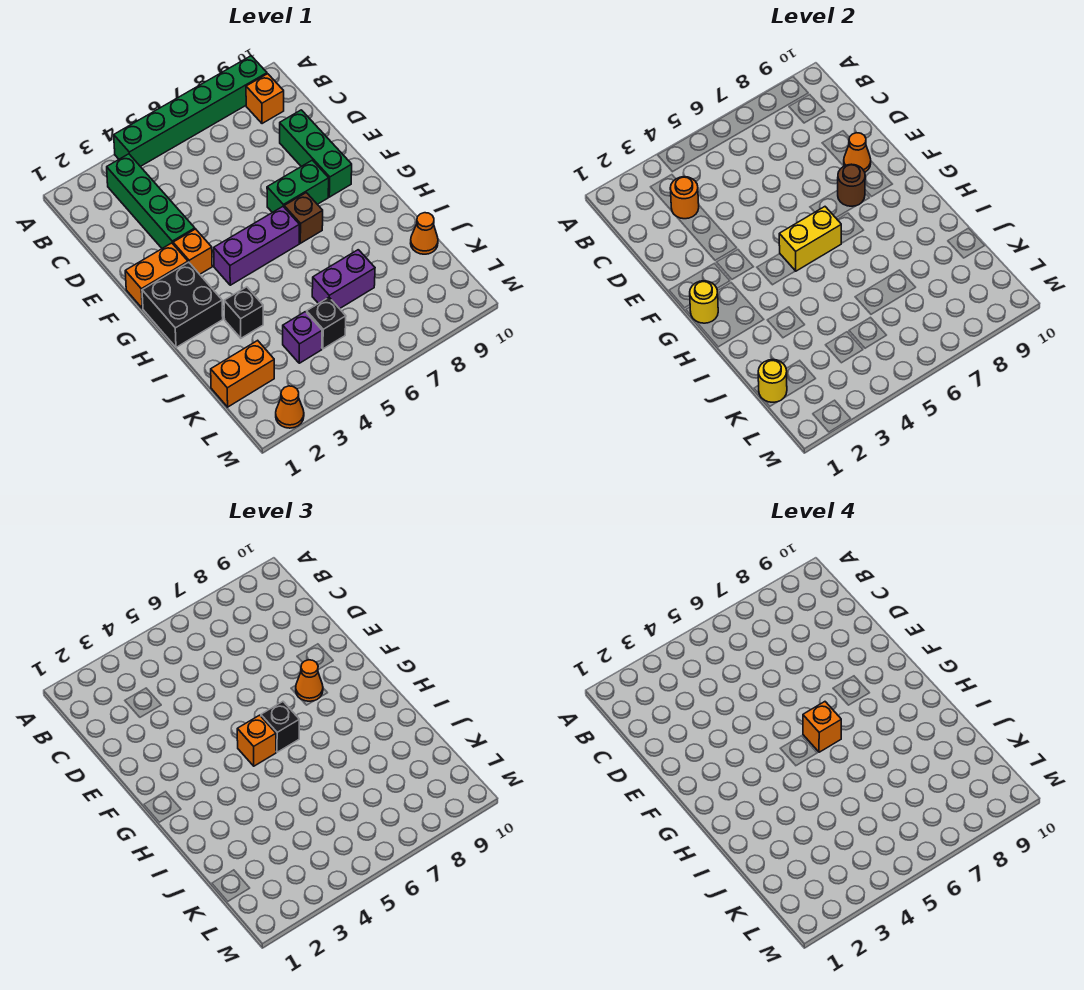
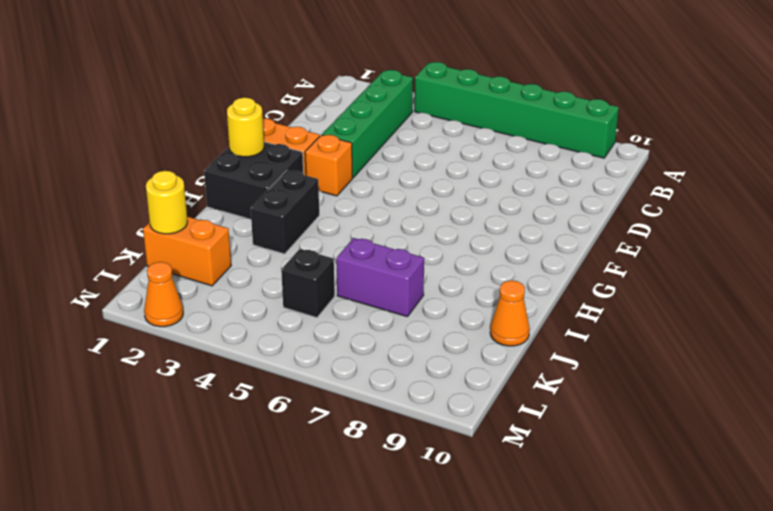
black brick H3:I3 level 1 -> black brick I3 level 1
none -> orange brick B9 level 1
none -> green brick D9:F9 level 1
none -> green brick F7:F8 level 1

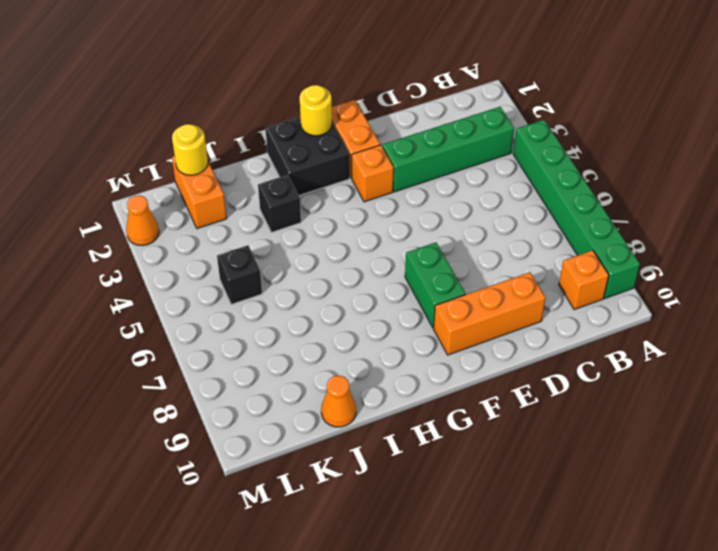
orange brick D9:F9 level 1 -> green brick D9:F9 level 1
none -> purple brick G4:G6 level 1
none -> brown brick G7 level 1
none -> purple brick J6:J7 level 1

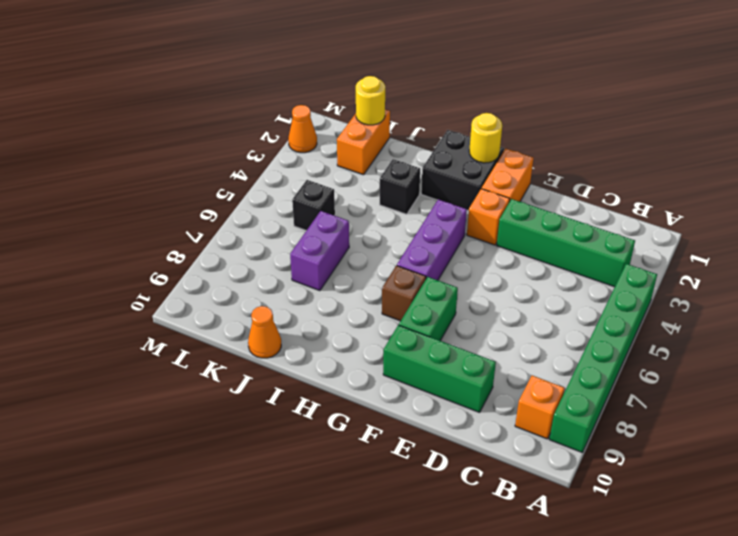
none -> purple brick K4 level 1
none -> orange round brick C3 level 2
none -> orange cone E9 level 2

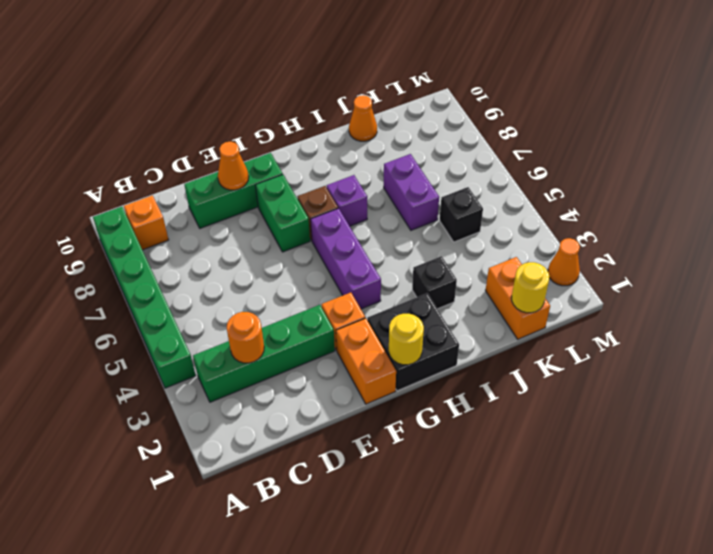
purple brick H7 level 1 -> purple brick K4 level 1
none -> brown round brick F8 level 2
none -> yellow brick G5:G6 level 2
none -> orange cone F8 level 3

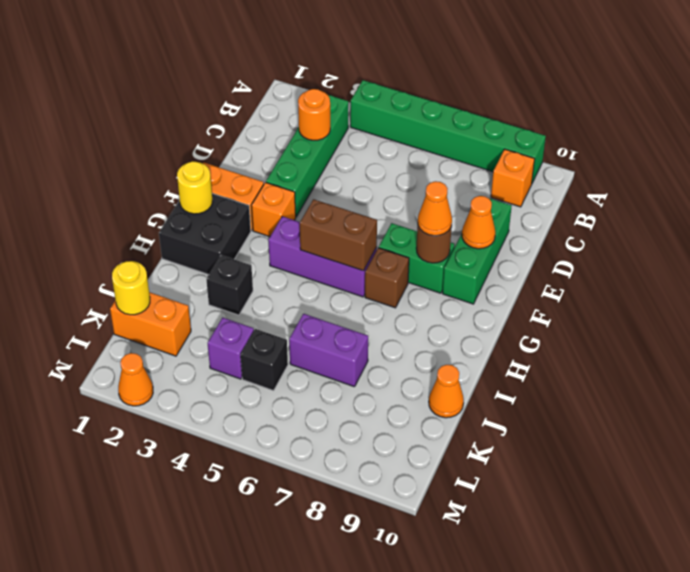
brown brick G5:G6 level 2 -> yellow brick G5:G6 level 2
none -> orange brick G5 level 3
none -> black brick G6 level 3
none -> orange brick G6 level 4

